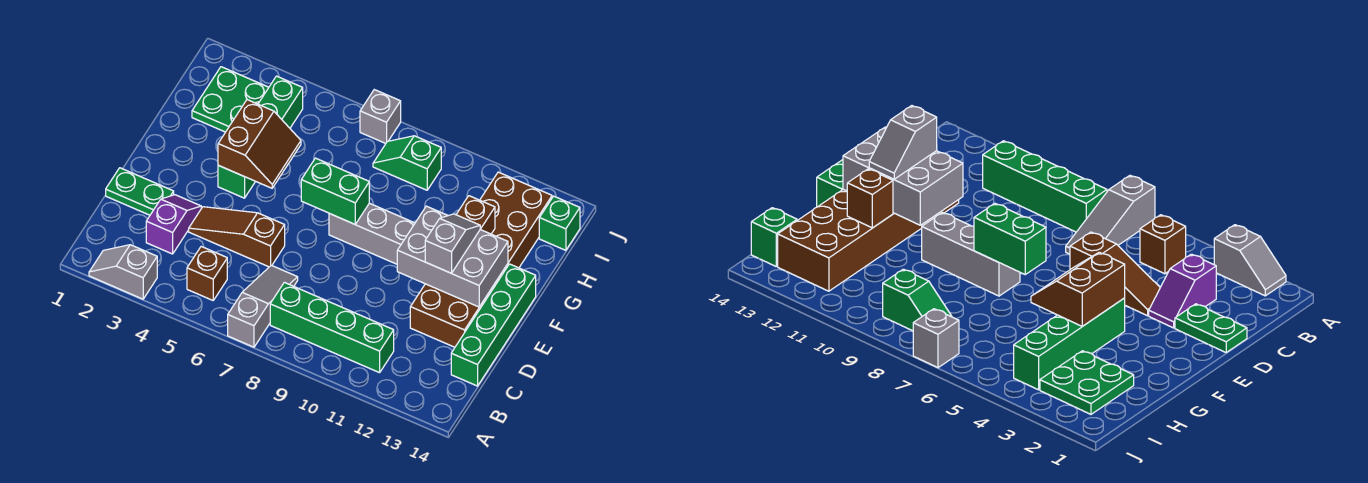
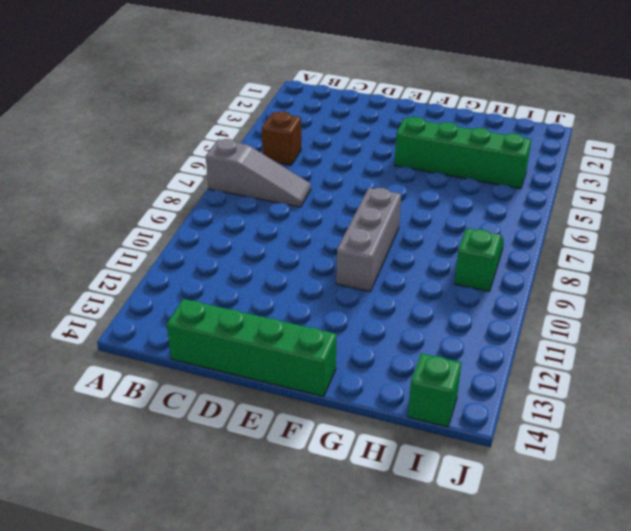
none -> grey slope A2:A3 level 1 top 3
none -> green brick B8:B11 level 1
none -> purple slope C3:D3 level 1 top C

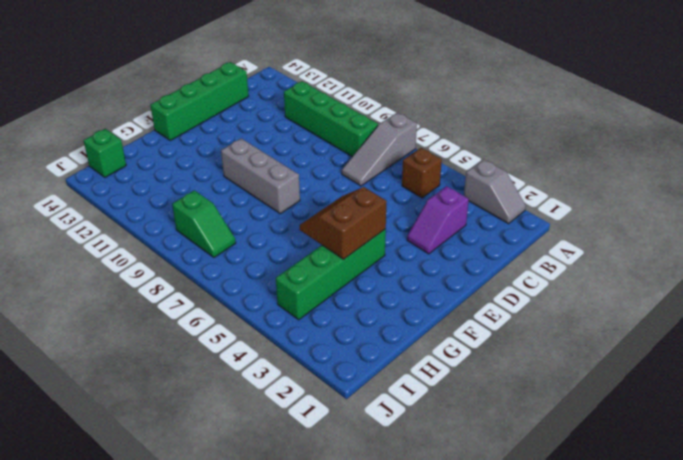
none -> green plate D1:D2 level 1
none -> brown slope D4:D6 level 1 top 6
none -> brown brick D12:I13 level 1

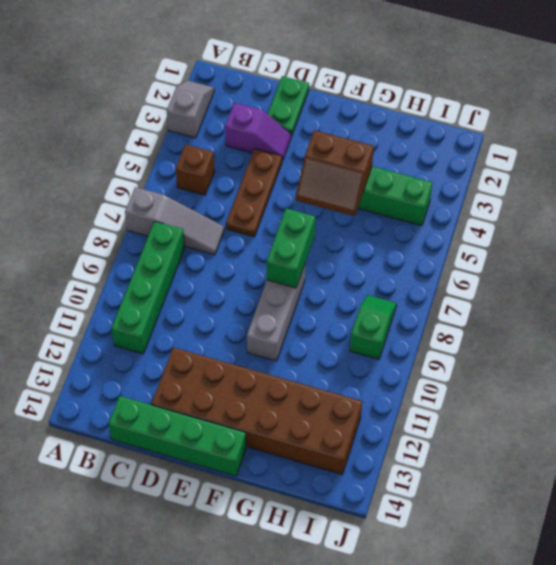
brown plate D4:D6 level 1 -> brown slope D4:D6 level 1 top 6
none -> green plate H2:I3 level 1
none -> green brick I14 level 1
none -> grey brick J7 level 1

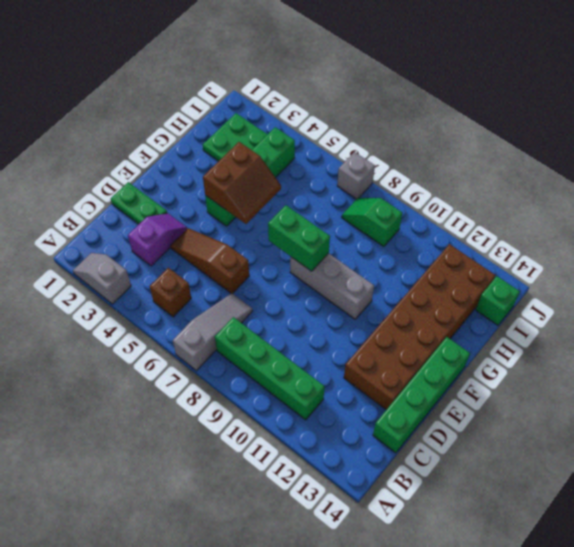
none -> grey brick E11:F13 level 2
none -> brown brick G12 level 2
none -> grey slope E12:F12 level 3 top E

